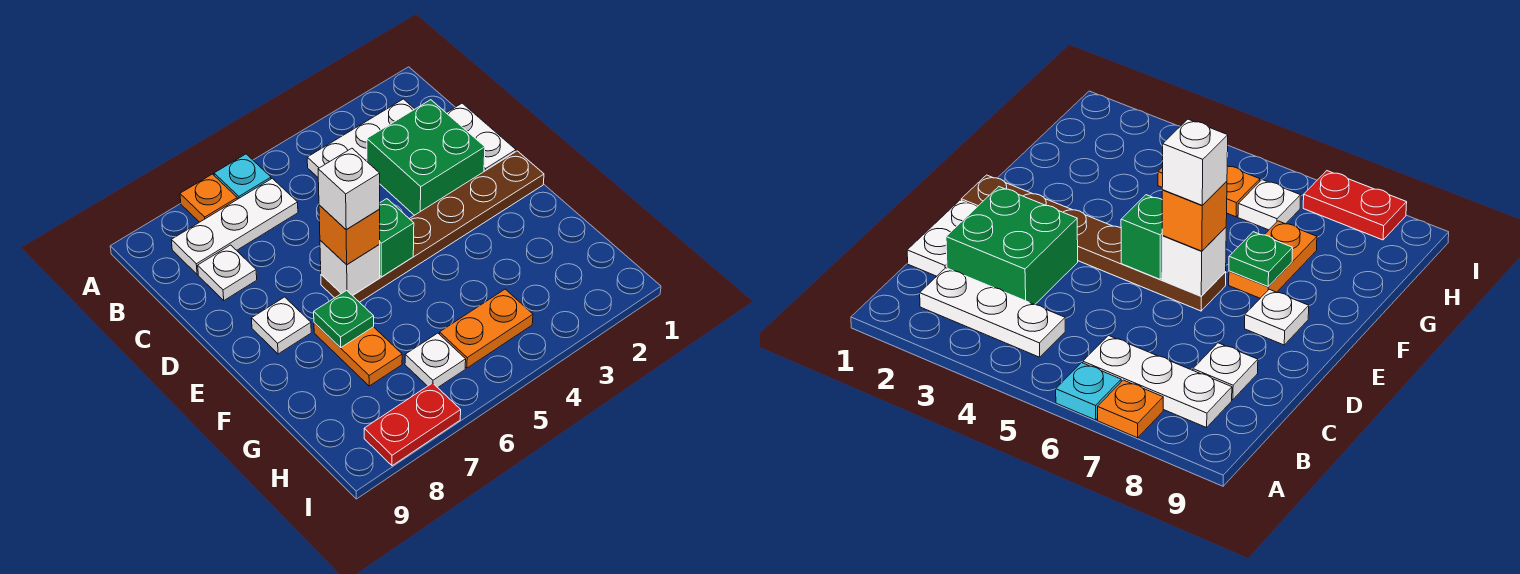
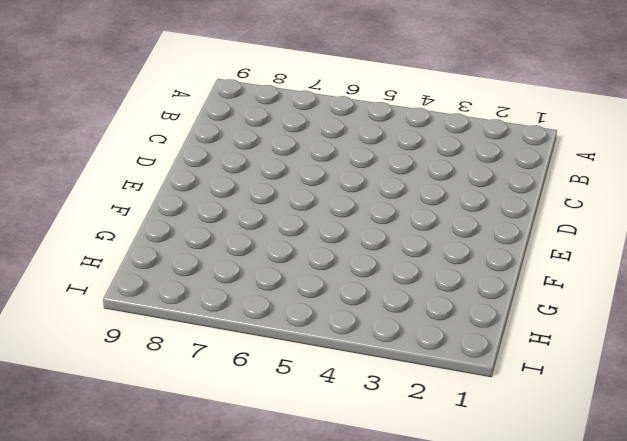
none -> cyan plate A6 level 1
none -> orange plate A7 level 1
none -> white plate B2:B4 level 1

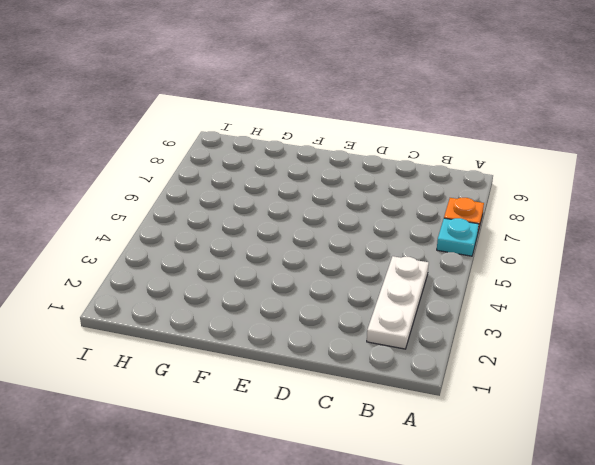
none -> white plate B6:B8 level 1
none -> white plate C1:D1 level 1
none -> green brick C2:D3 level 1

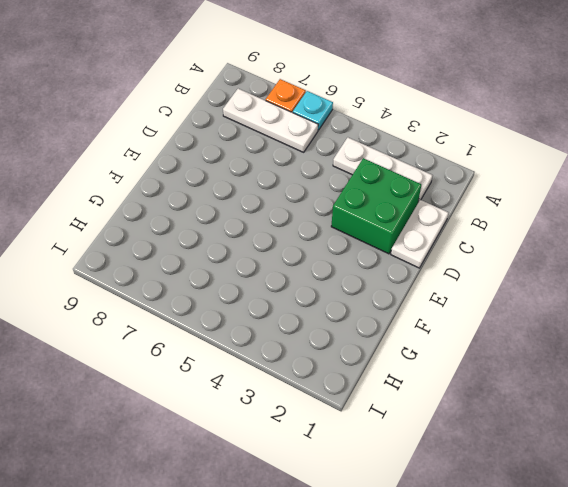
none -> white plate C8 level 1
none -> brown plate E1:E6 level 1
none -> white plate E8 level 1

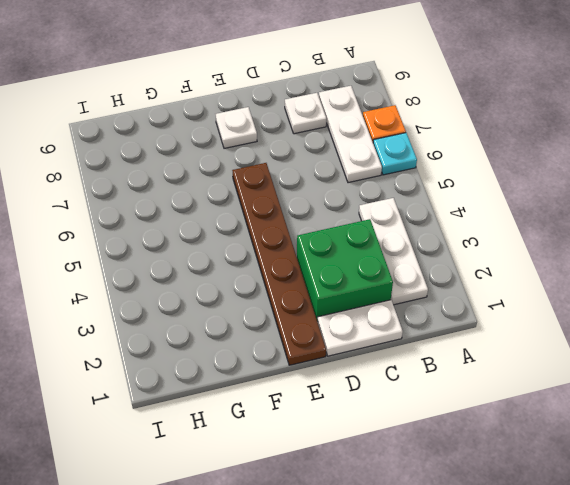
none -> orange plate F7:G7 level 1
none -> orange plate H4:H5 level 1
none -> white plate H6 level 1

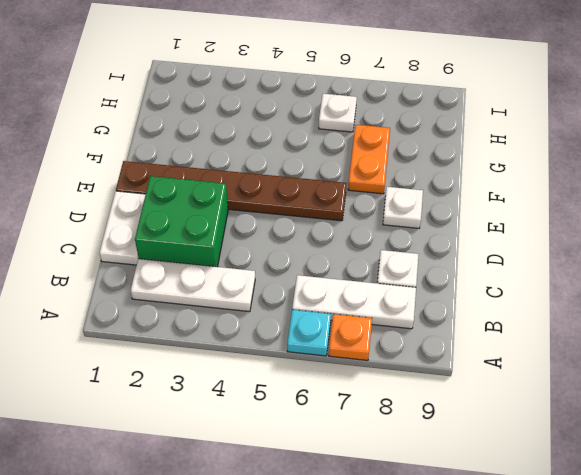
none -> orange plate H4:H5 level 1
none -> red plate I7:I8 level 1
none -> green brick E5 level 2

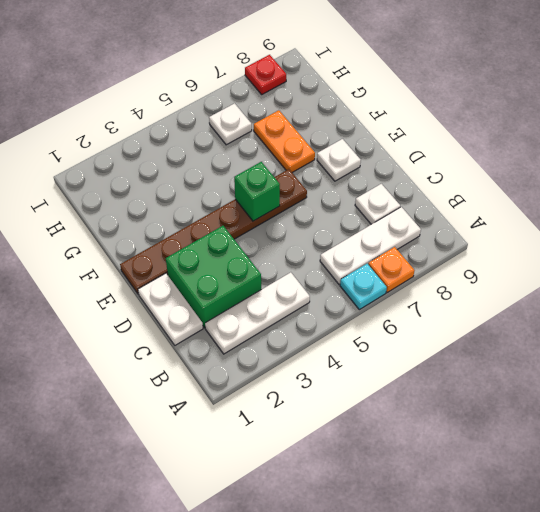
red plate I8 level 1 -> red plate I7:I8 level 1
none -> orange plate H4:H5 level 1
none -> white brick E6 level 2
none -> green plate F7 level 2

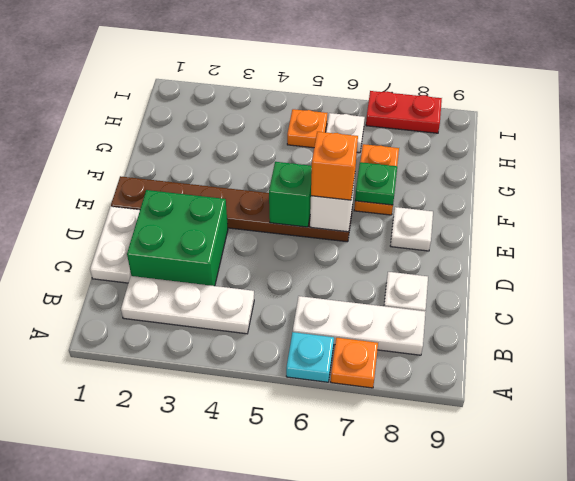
orange plate H5 level 1 -> orange plate H4:H5 level 1
none -> white brick E6 level 4

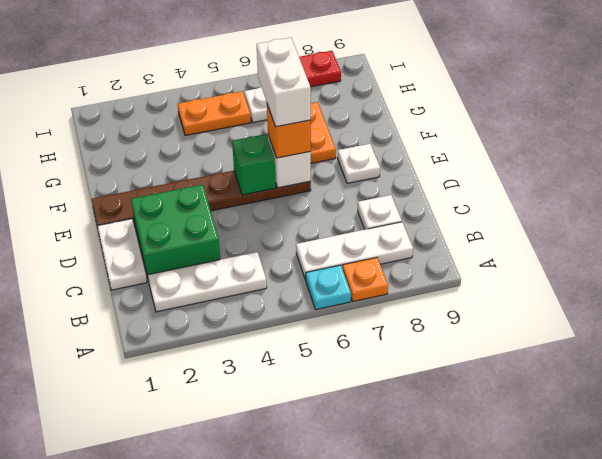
white brick E6:F6 level 4 -> white brick E6 level 4
none -> green plate F7 level 2

